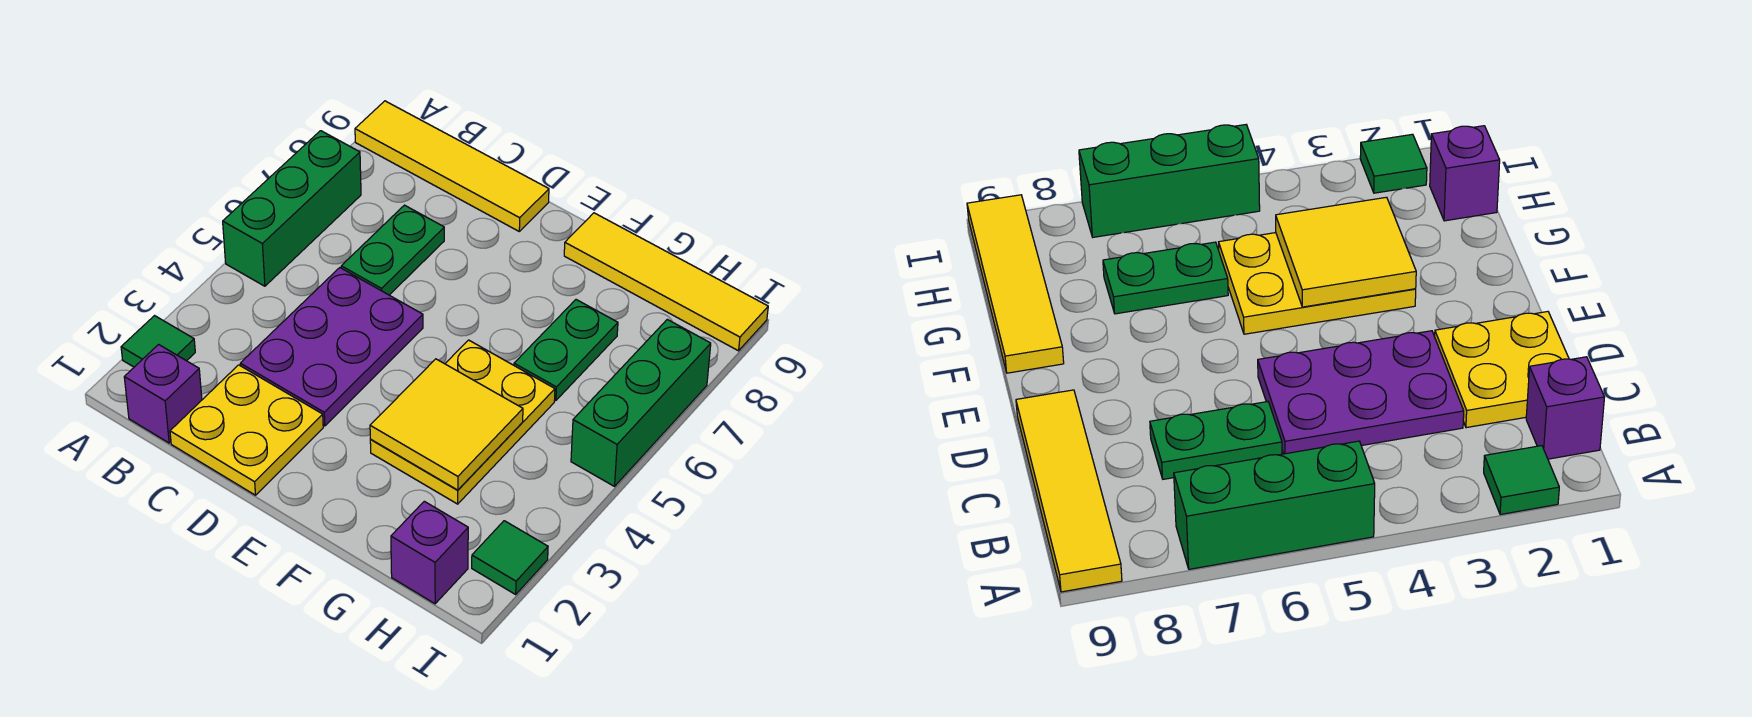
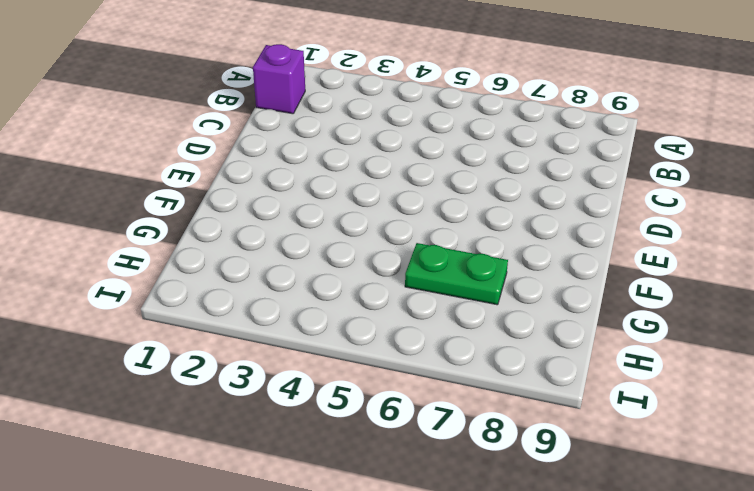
none -> green tile A2 level 1
none -> green brick A5:A7 level 1
none -> yellow tile A9:D9 level 1

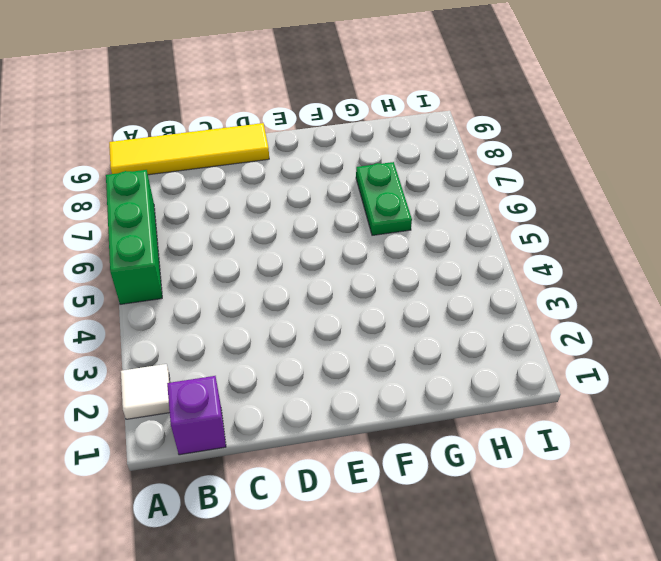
white tile A2 level 1 -> green tile A2 level 1
none -> yellow plate C1:D2 level 1
none -> purple plate C3:D5 level 1
none -> green plate C6:C7 level 1

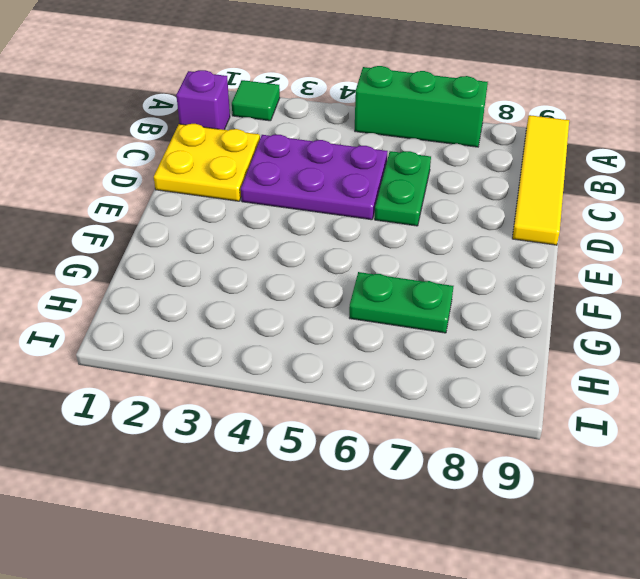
green plate C6:D6 level 1 -> green plate C6:C7 level 1
none -> yellow plate F3:G5 level 1
none -> yellow tile F9:I9 level 1
none -> purple brick H1 level 1

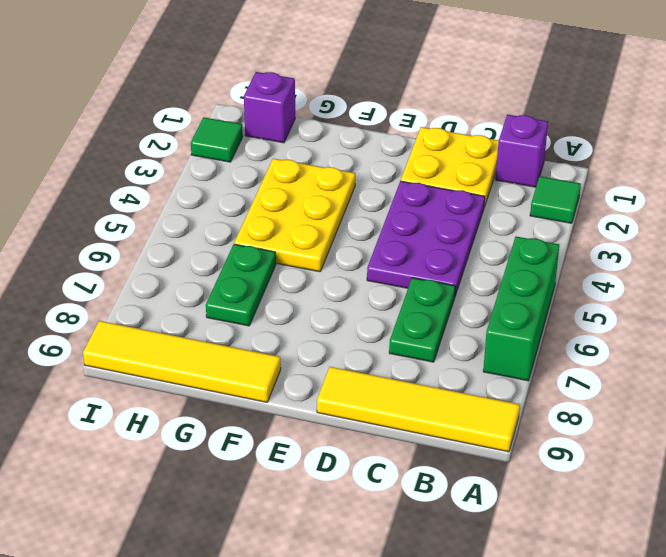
none -> green brick I5:I7 level 1
none -> yellow tile F3:G4 level 2

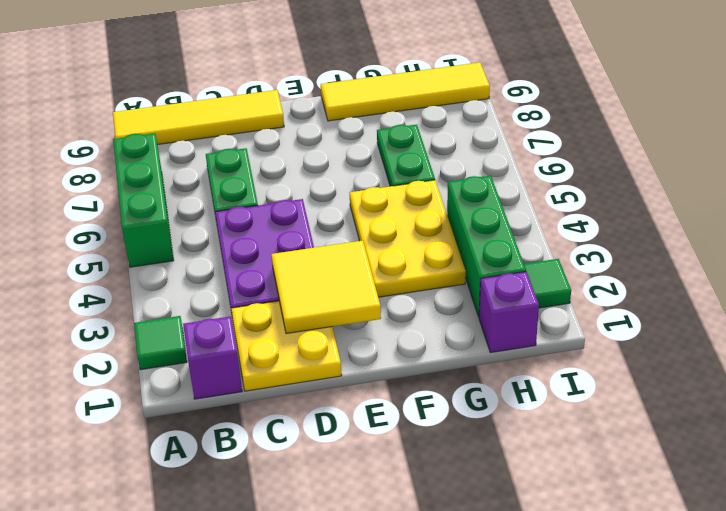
yellow tile D2:E3 level 2 -> yellow tile F3:G4 level 2
green brick H2:H4 level 1 -> green brick I5:I7 level 1

